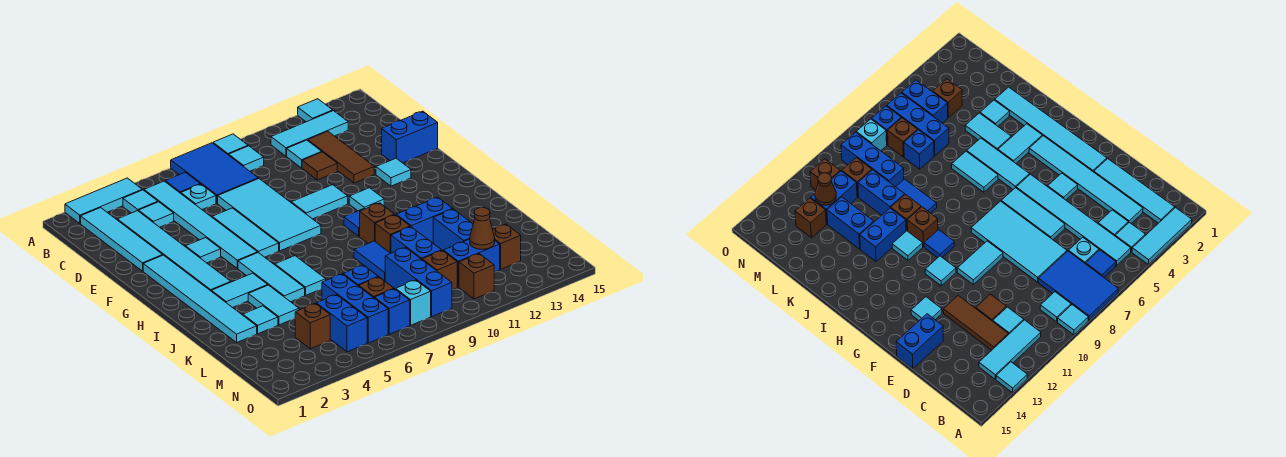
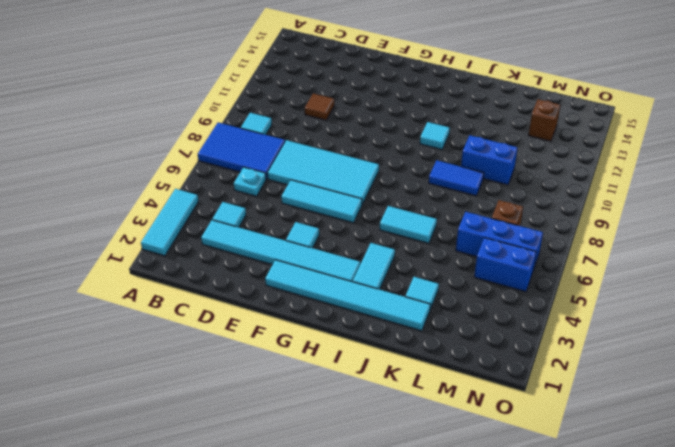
none -> cyan tile A9 level 1
none -> cyan tile A13 level 1
none -> cyan tile B2:E2 level 1
none -> cyan tile B4 level 1

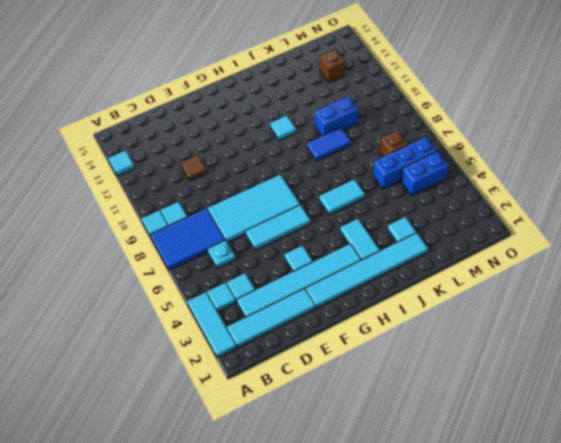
none -> cyan tile B5:G5 level 1
none -> blue tile B6 level 1
none -> cyan tile B11:B13 level 1
none -> cyan tile C11 level 1

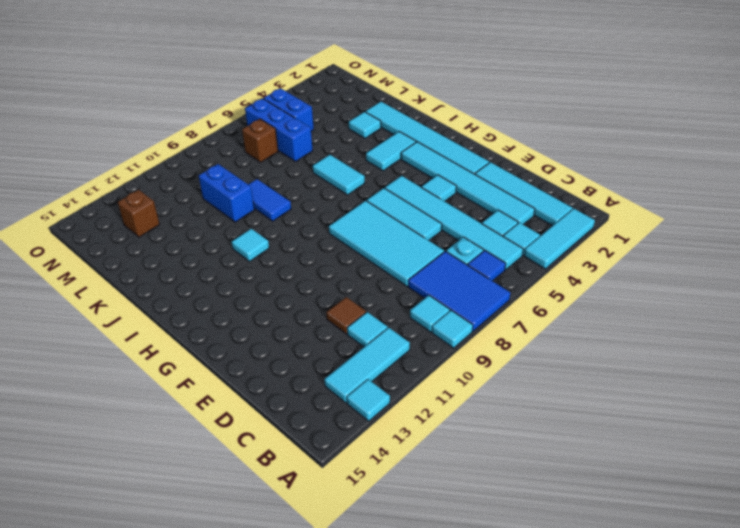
none -> brown tile C12:E12 level 1
none -> blue brick E14:E15 level 1
none -> cyan tile F9:F10 level 1
none -> cyan tile F13 level 1

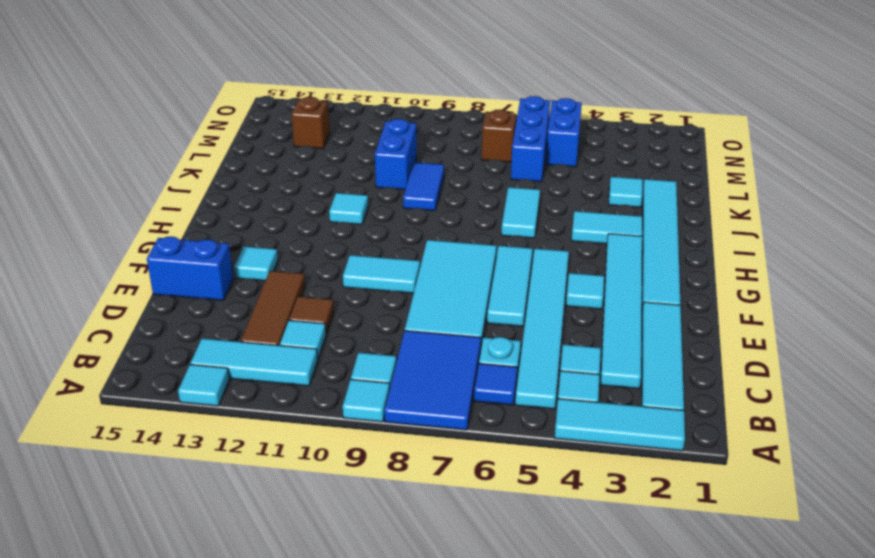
none -> cyan tile G11 level 1
none -> cyan tile H5:J5 level 1
none -> blue tile H10 level 1
none -> brown brick I10 level 1

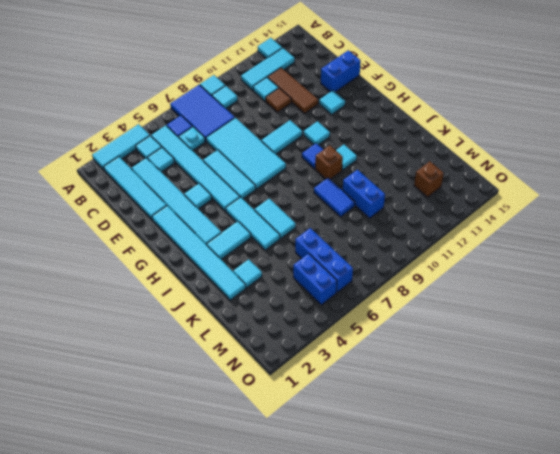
none -> cyan tile J4:K4 level 1
none -> brown brick J10 level 1
none -> blue brick J11:J12 level 1
none -> blue brick K12:L12 level 1

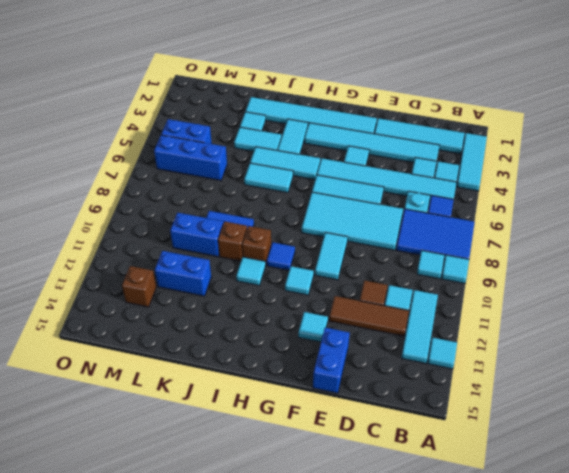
none -> blue brick J11:J12 level 1
none -> blue brick L7 level 1
none -> blue brick L9:N9 level 1
none -> brown brick M4 level 1

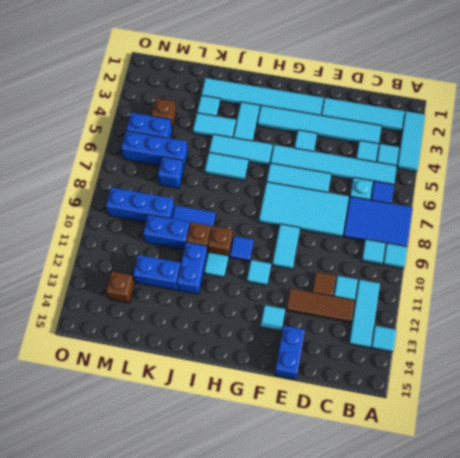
none -> brown brick M7 level 1
none -> brown brick M10 level 1
none -> blue brick M11:M12 level 1
none -> blue brick N7 level 1

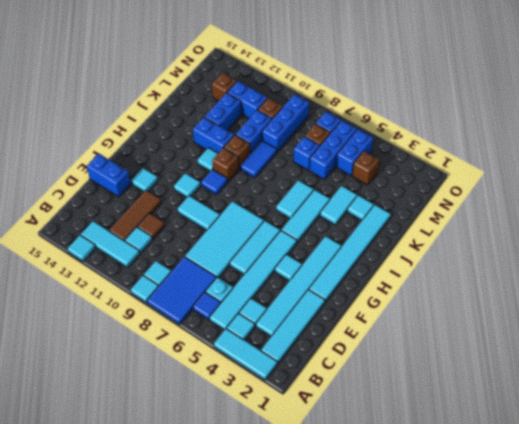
none -> cyan tile I3:I4 level 1
none -> cyan brick N8 level 1
none -> brown brick N11 level 1
none -> brown cone M12 level 2

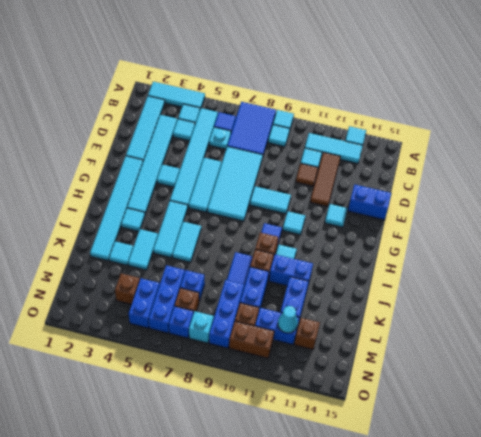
cyan tile I3 level 1 -> cyan tile I3:I4 level 1
cyan cone M12 level 2 -> brown cone M12 level 2
brown brick N10:N11 level 1 -> brown brick N11 level 1

